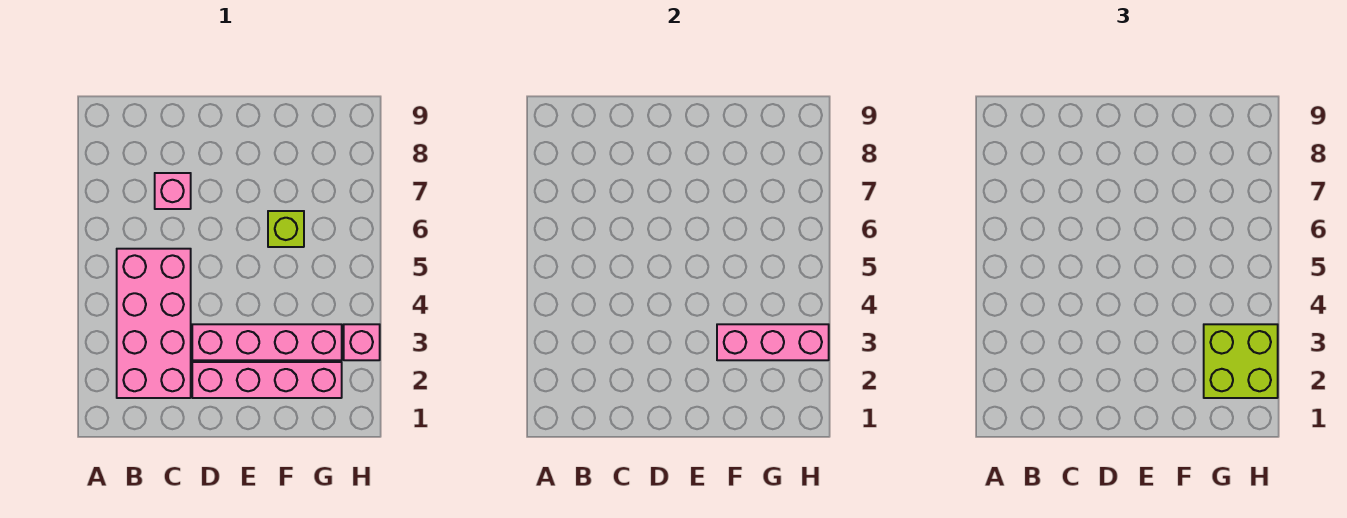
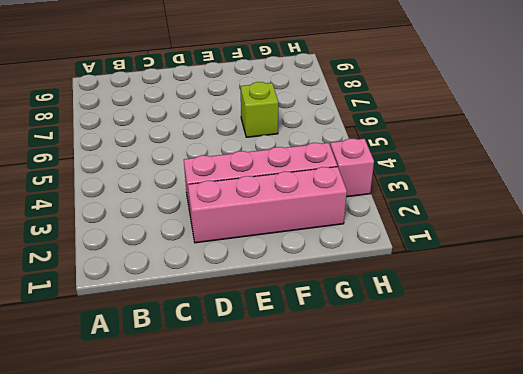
none -> pink brick B2:C5 level 1
none -> pink brick C7 level 1

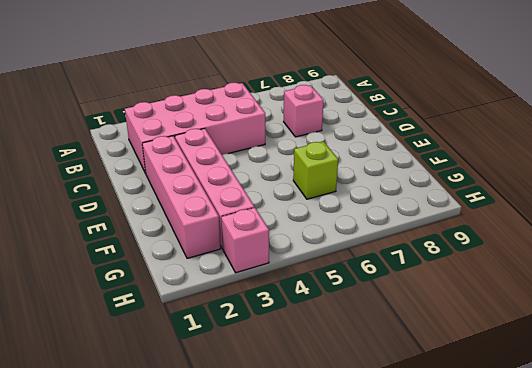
none -> pink brick F3:H3 level 2
none -> lime brick G2:H3 level 3

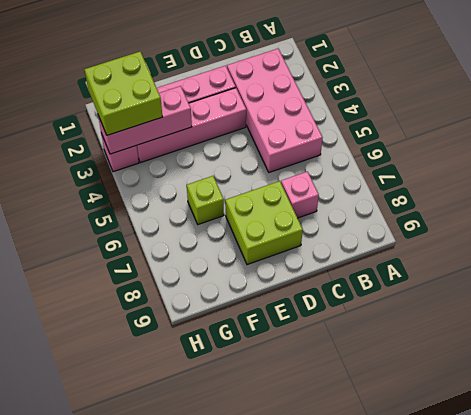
lime brick D7:E8 level 1 -> none

